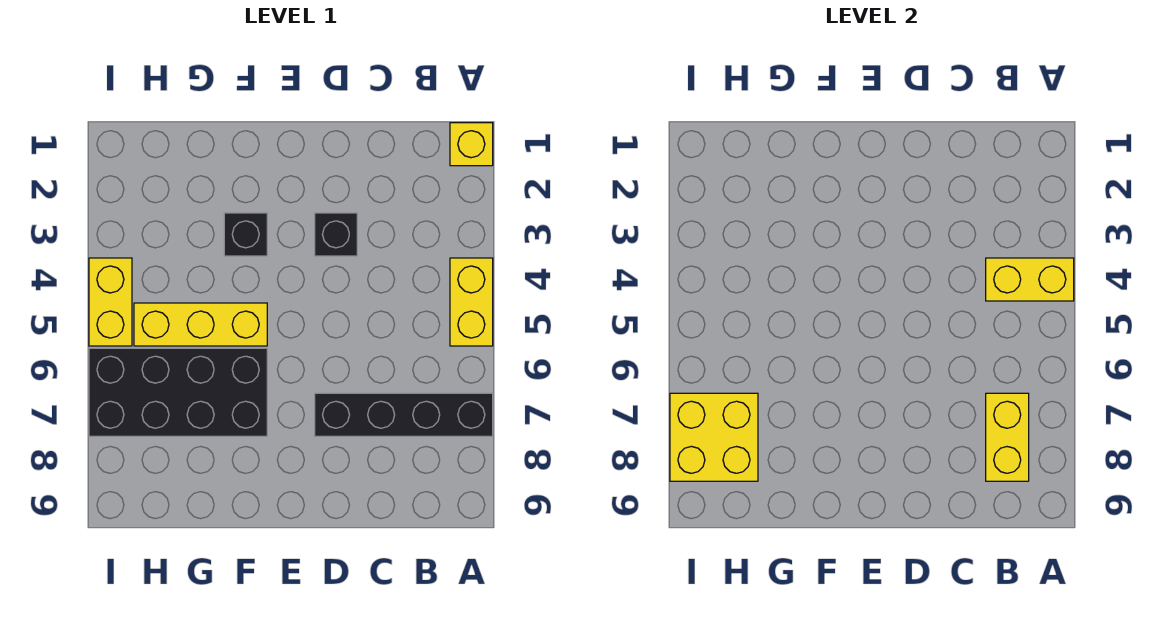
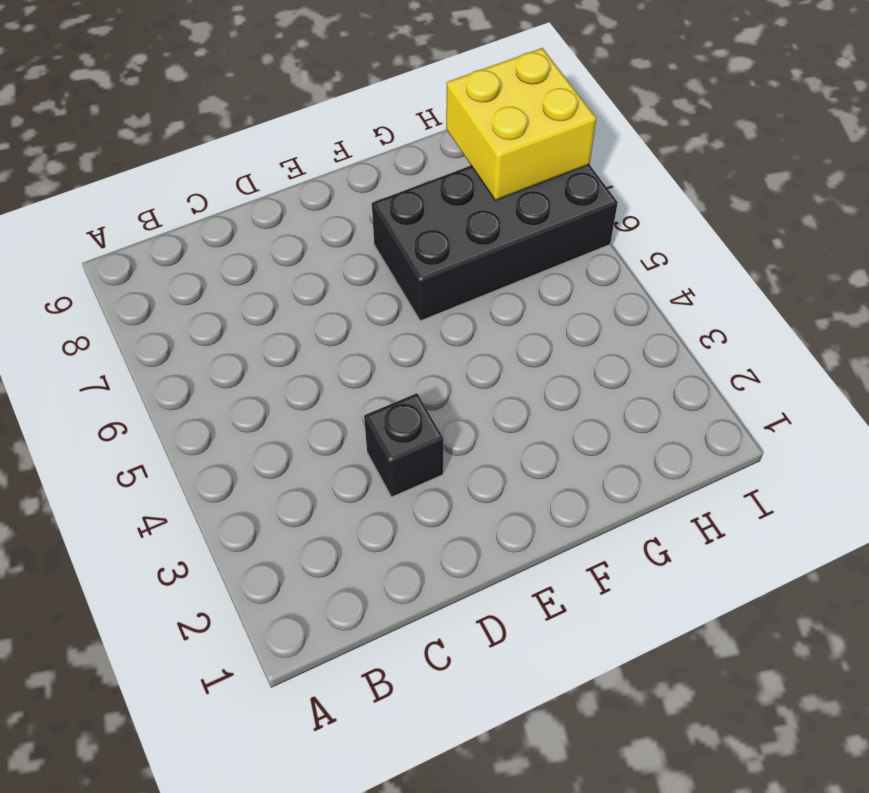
none -> yellow brick A1 level 1
none -> yellow brick A4:A5 level 1

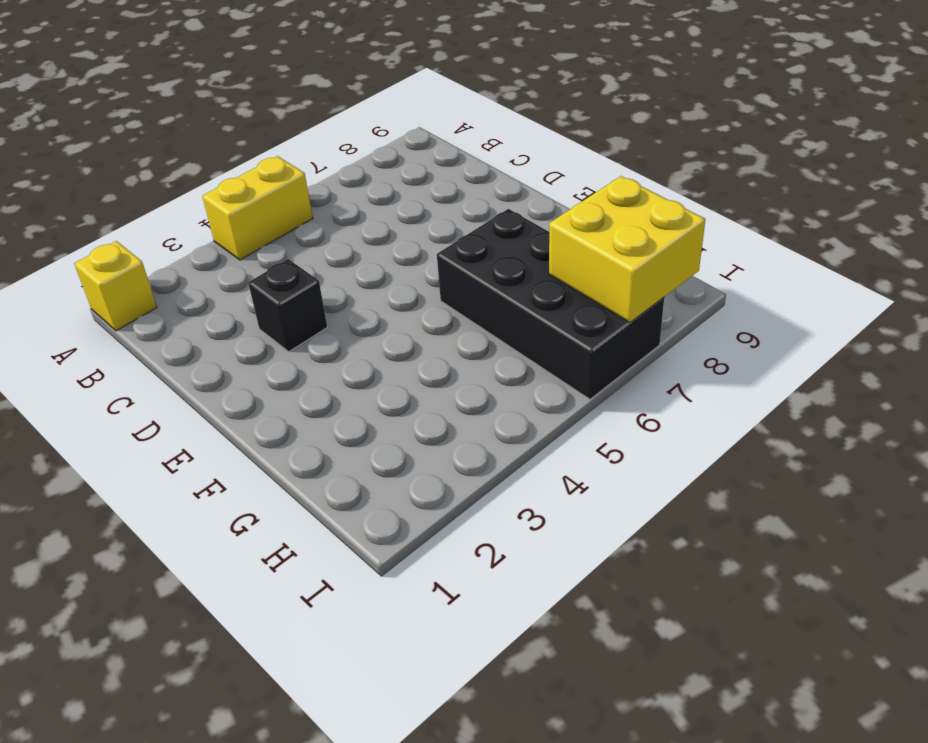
none -> black brick A7:D7 level 1
none -> black brick F3 level 1

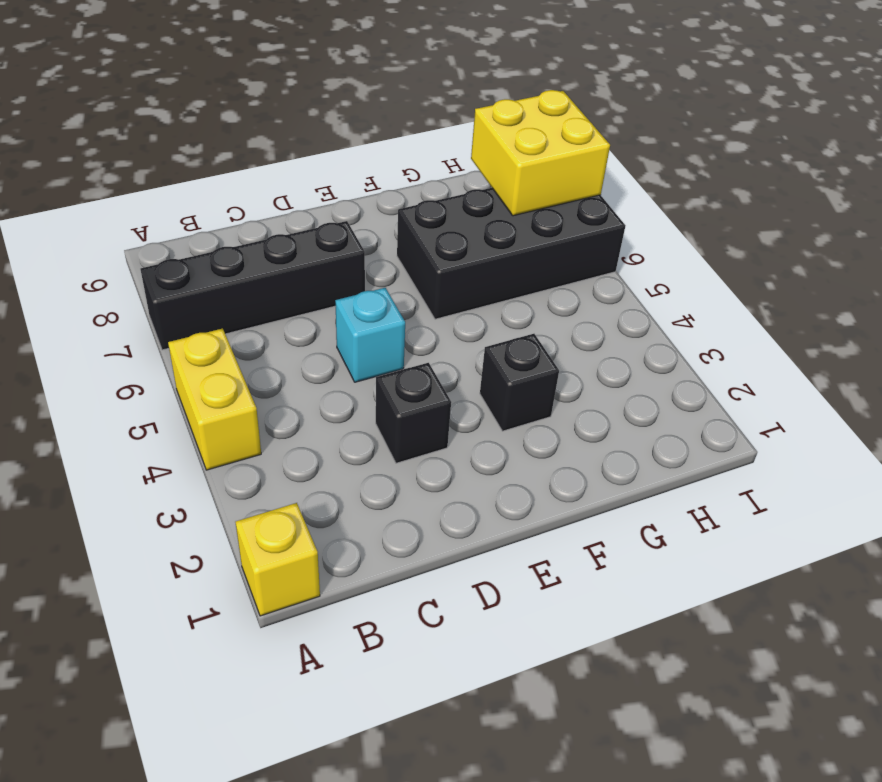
cyan brick D5 level 1 -> none
none -> yellow brick F5:H5 level 1
none -> yellow brick I4:I5 level 1

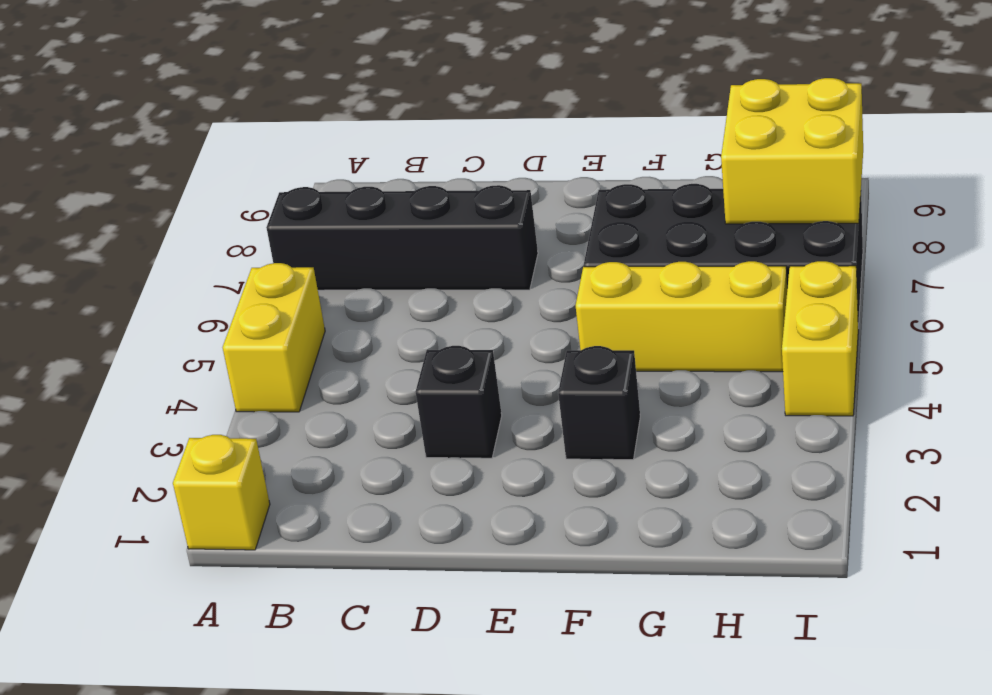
none -> yellow brick A4:B4 level 2
none -> yellow brick B7:B8 level 2

